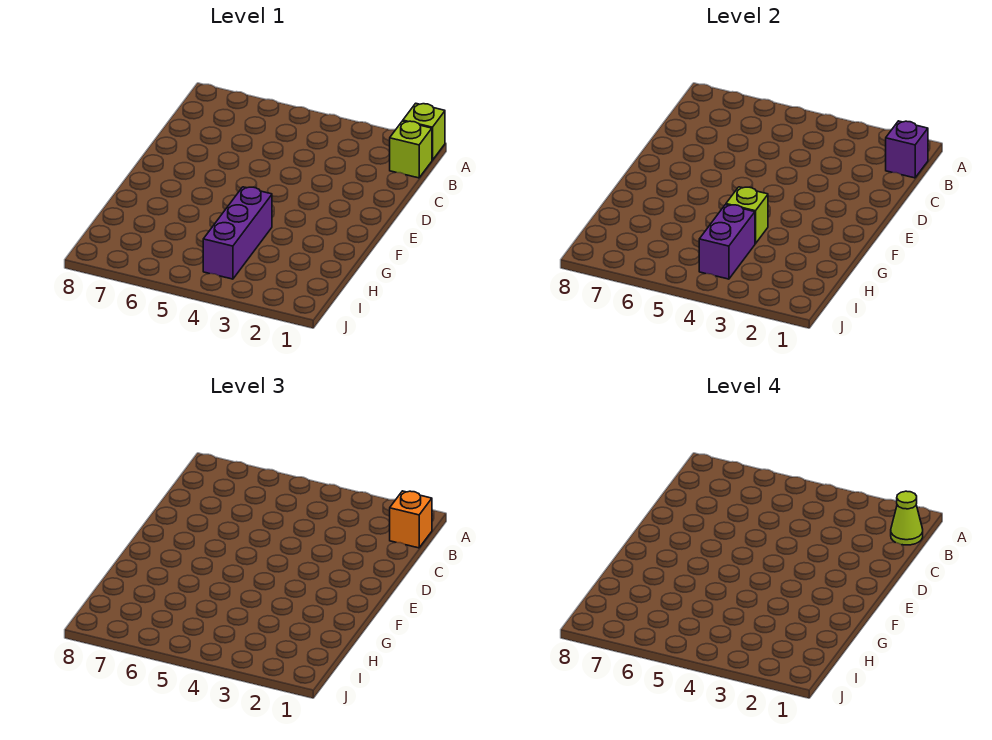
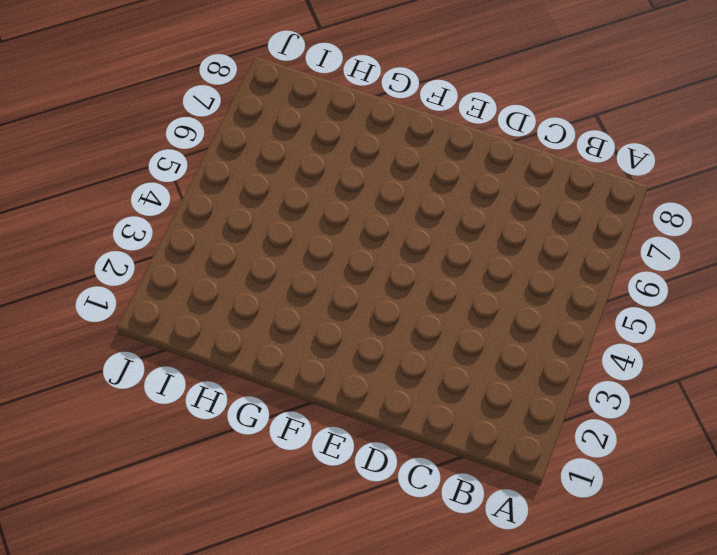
none -> lime brick A1 level 1
none -> lime brick B1 level 1

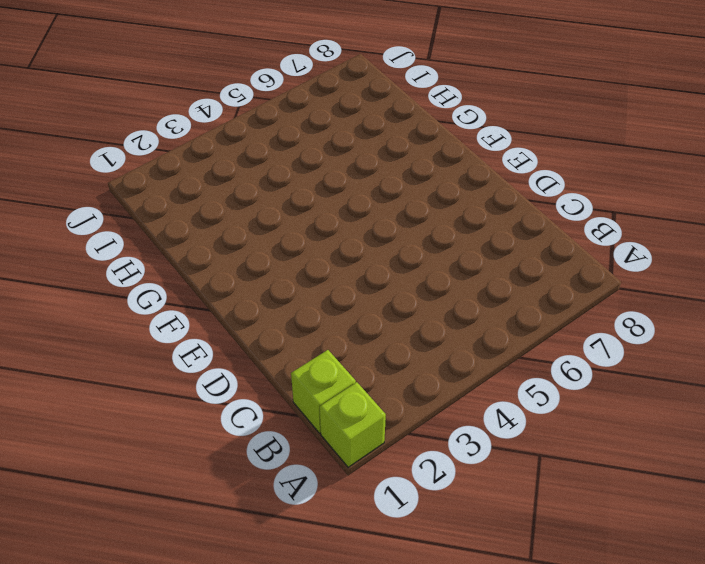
none -> purple brick G4:I4 level 1
none -> purple brick B1 level 2

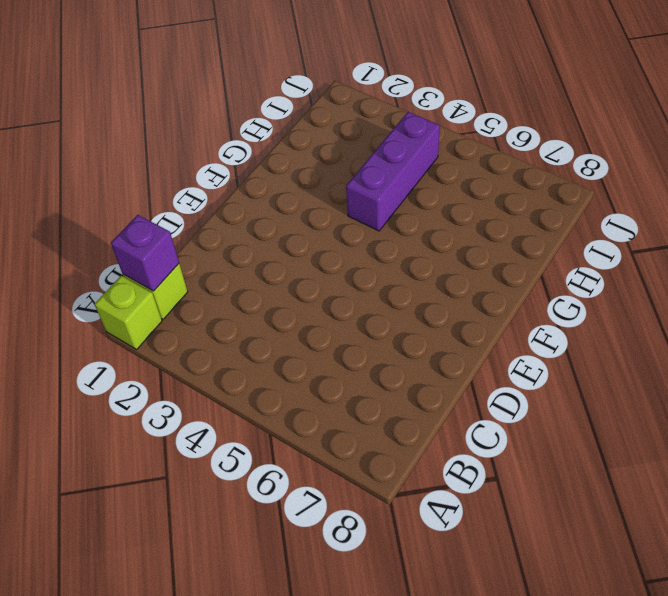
none -> lime brick G4 level 2
none -> purple brick H4:I4 level 2

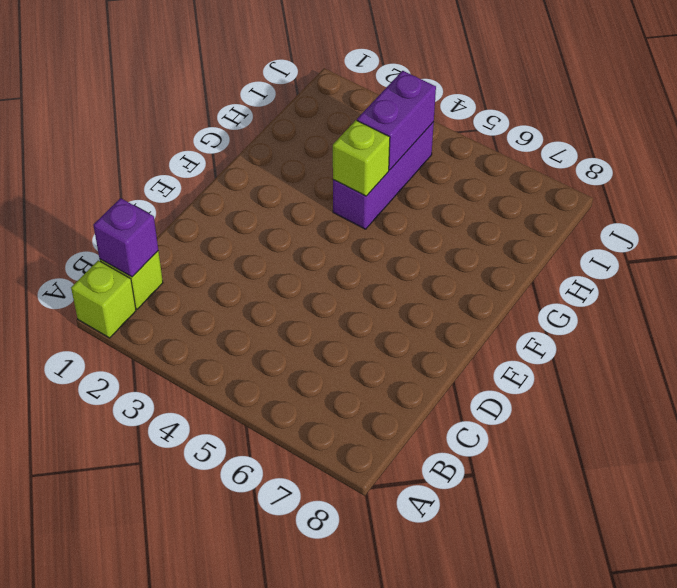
none -> orange brick B1 level 3
none -> lime cone B1 level 4

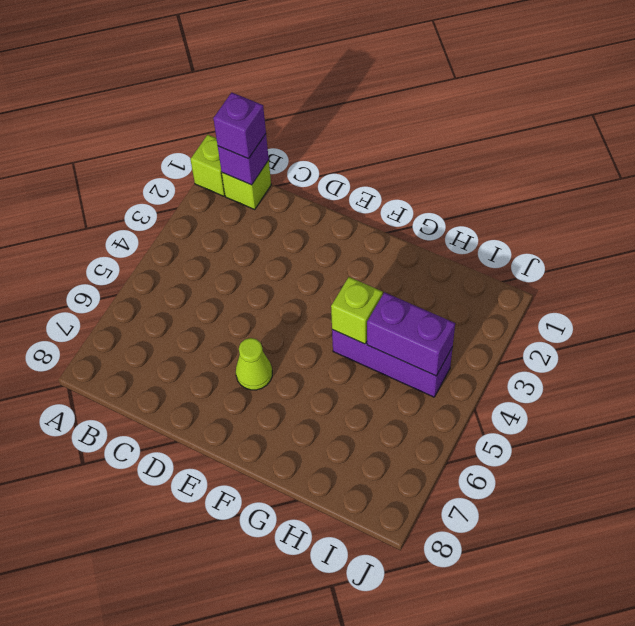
purple brick B1 level 3 -> orange brick B1 level 3
lime cone E6 level 1 -> lime cone B1 level 4

